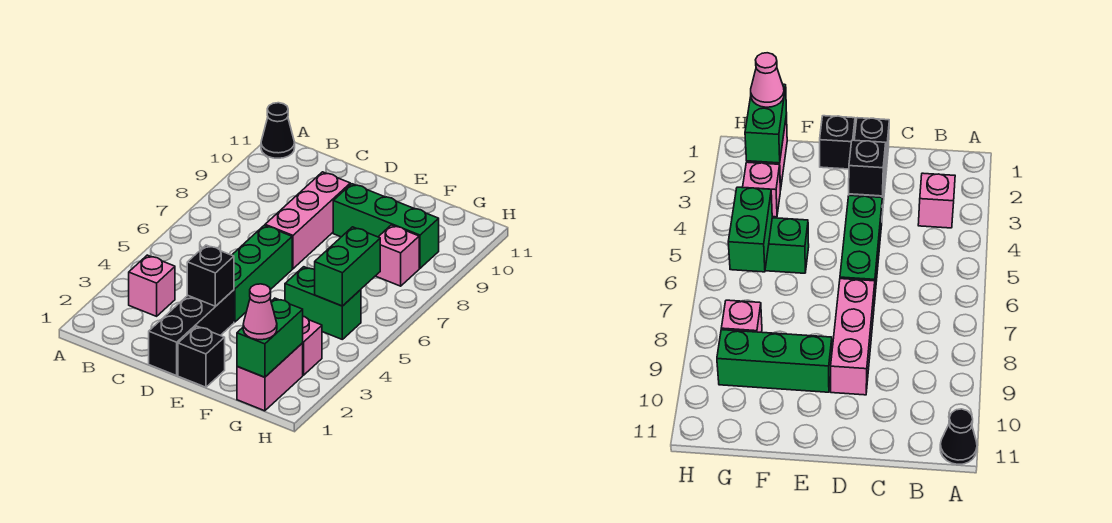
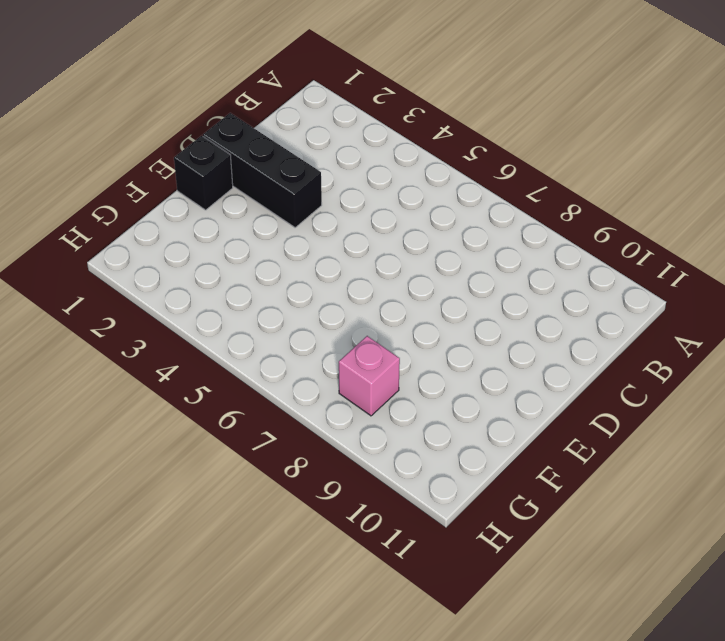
none -> black cone A11 level 1
none -> pink brick B3 level 1
none -> green brick D4:D6 level 1

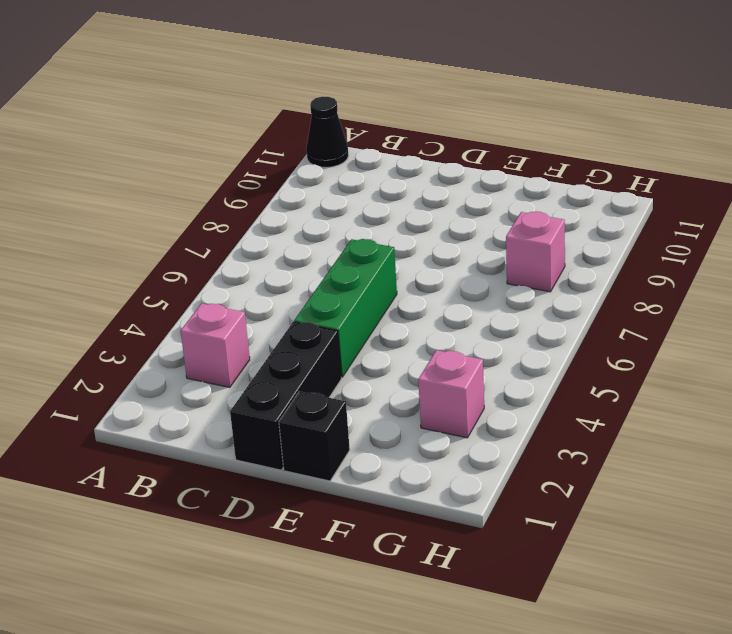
none -> pink brick D7:D9 level 1
none -> green brick E9:G9 level 1
none -> green brick F5:G5 level 1

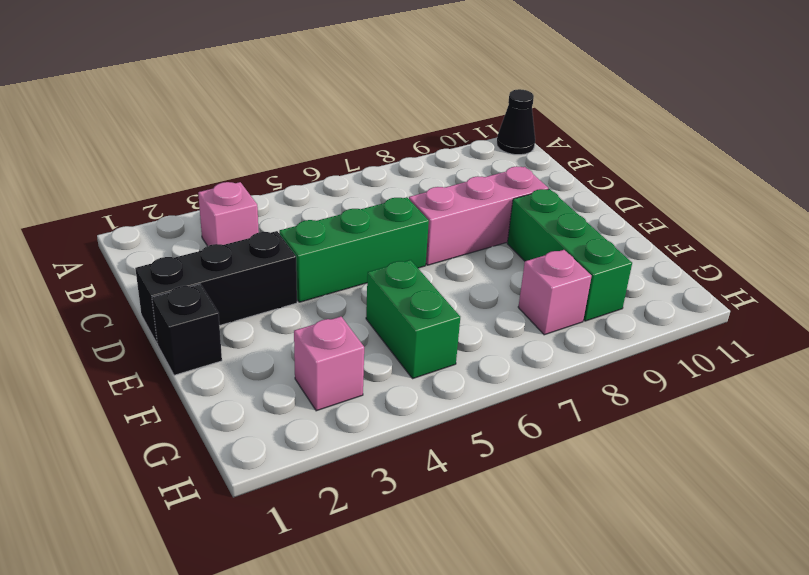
none -> pink brick G1:G2 level 1
none -> black brick D3 level 2
none -> green brick G1:G2 level 2

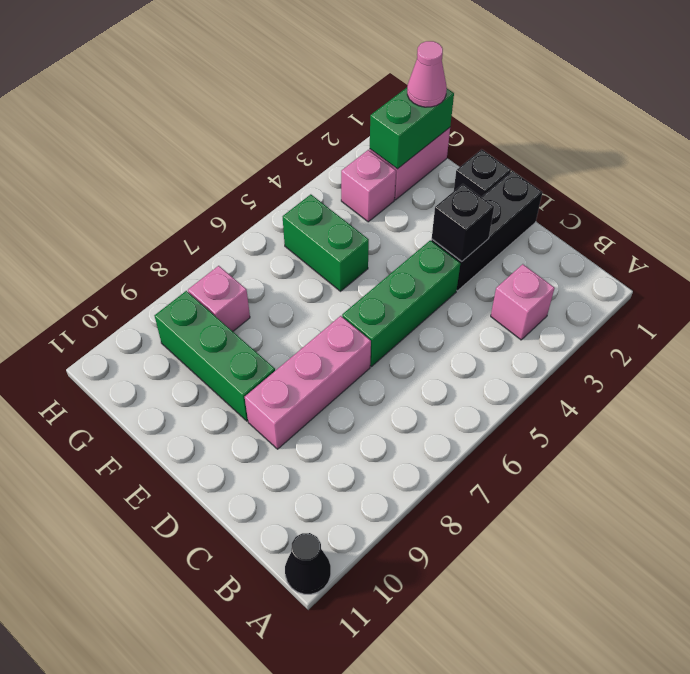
none -> green brick G5:G6 level 2

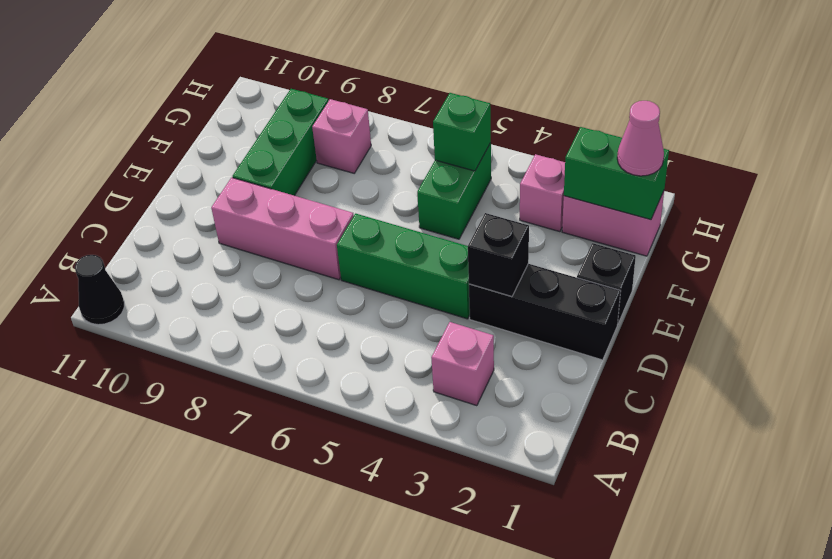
green brick G5 level 2 -> green brick G5:G6 level 2

